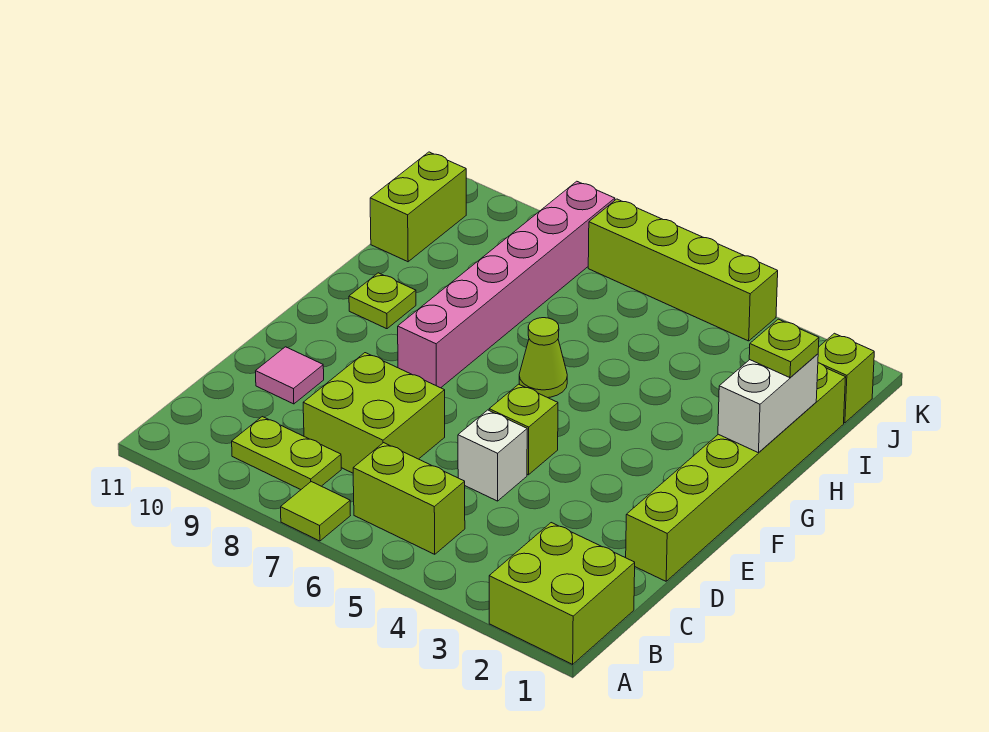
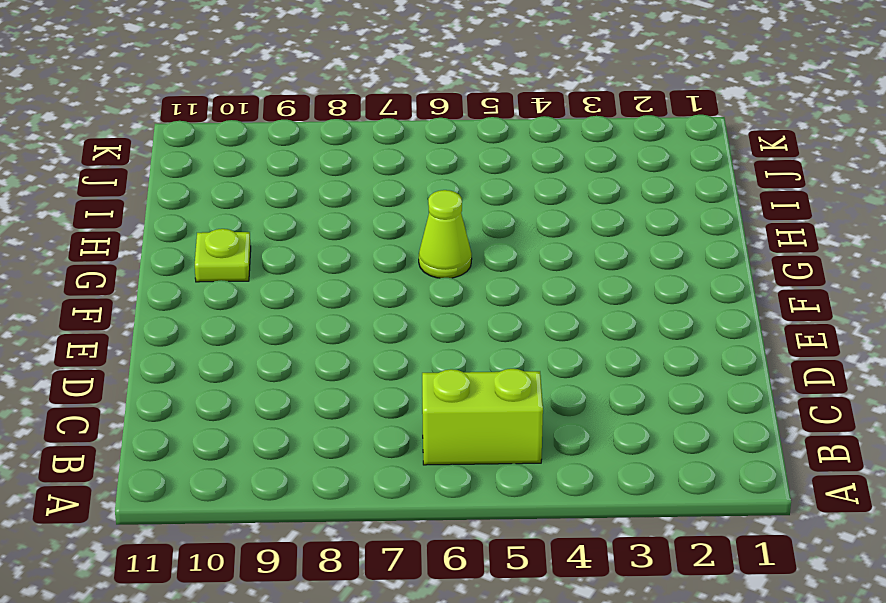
none -> lime brick A1:B2 level 1
none -> lime tile A7 level 1
none -> lime plate B8:B9 level 1

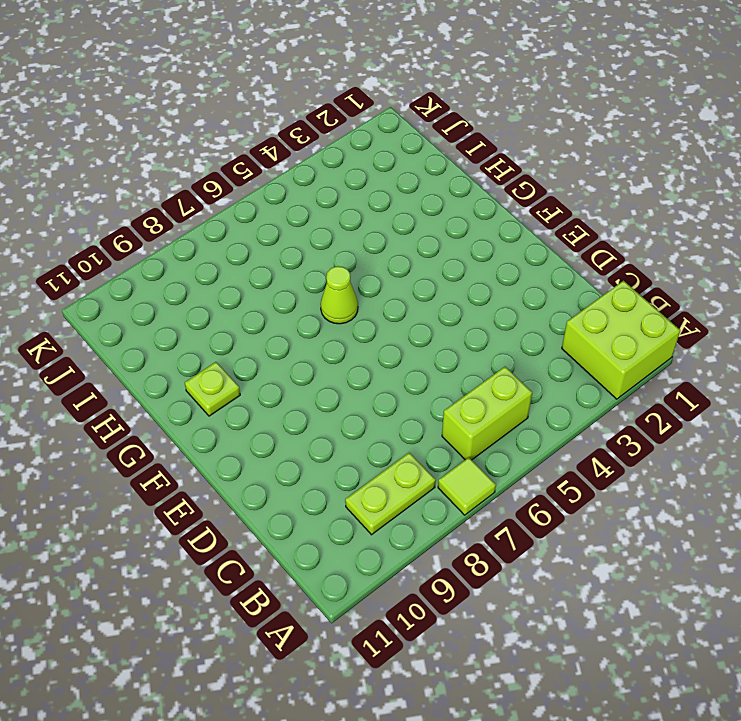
none -> lime brick C7:D8 level 1
none -> lime brick D1:I1 level 1
none -> white brick D5 level 1

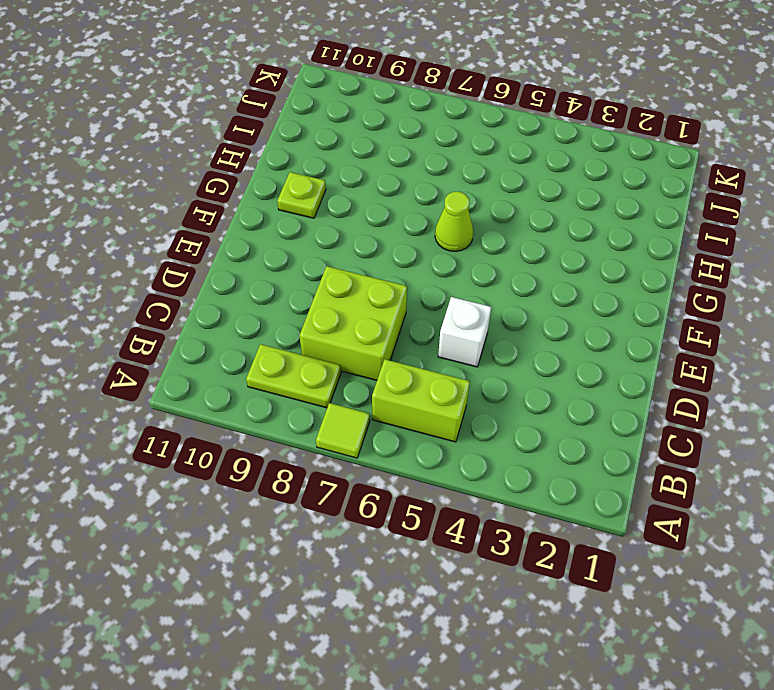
none -> lime brick A1:B2 level 1
none -> lime brick D1:I1 level 1
none -> pink tile D10 level 1

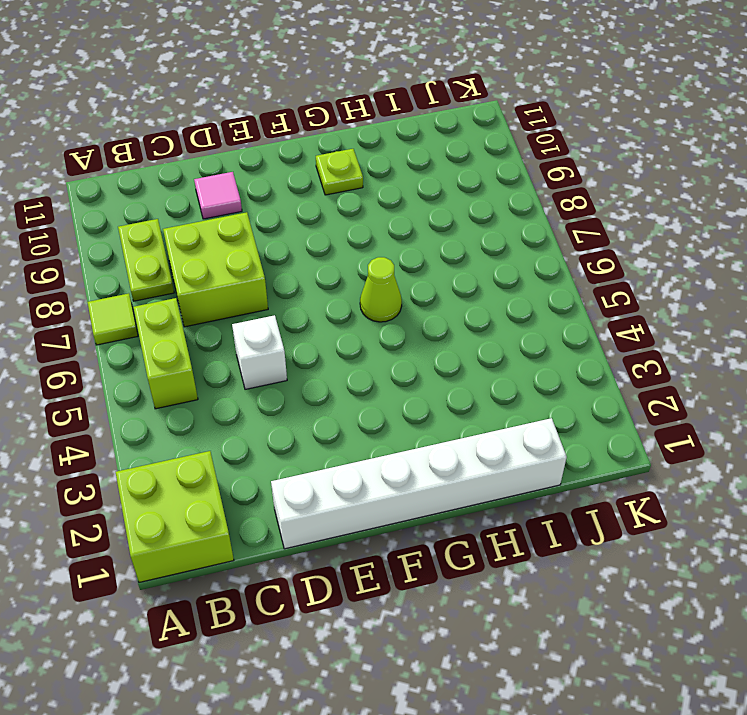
white brick D1:I1 level 1 -> lime brick D1:I1 level 1
none -> lime brick E5 level 1
none -> pink brick F8:K8 level 1
none -> lime brick I11:J11 level 1

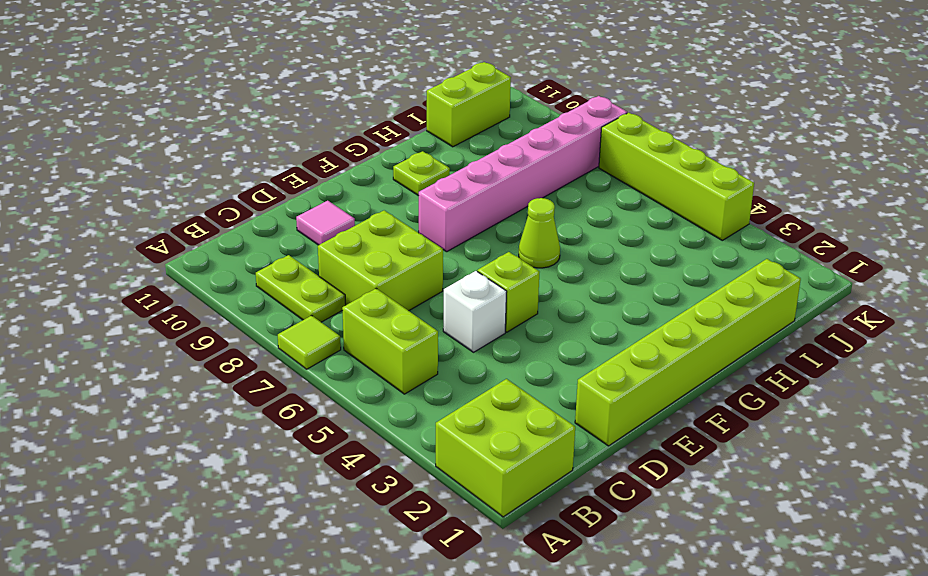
none -> lime brick J1 level 1
none -> white brick G1:H1 level 2
none -> lime plate H1 level 3

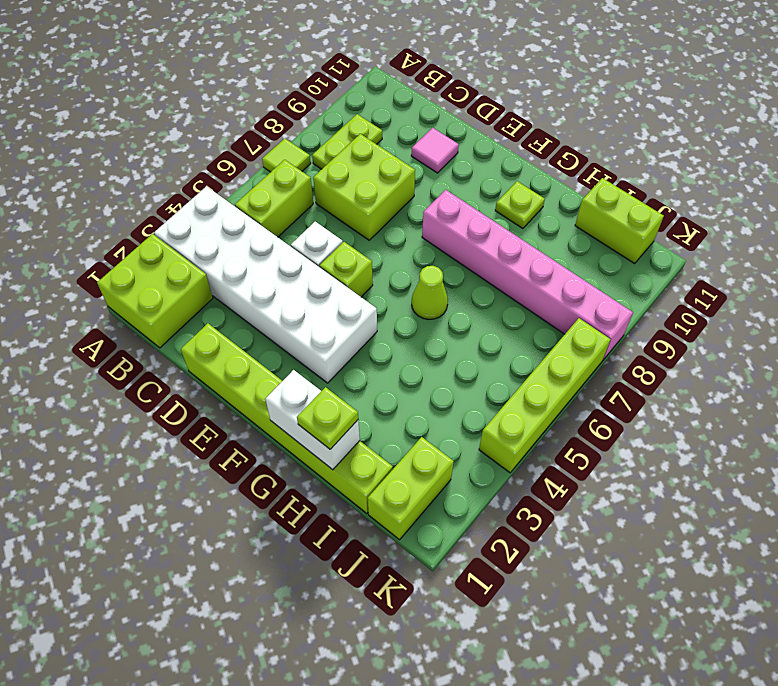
white brick A3:F4 level 1 -> none
lime brick J1:J2 level 1 -> lime brick J1 level 1

